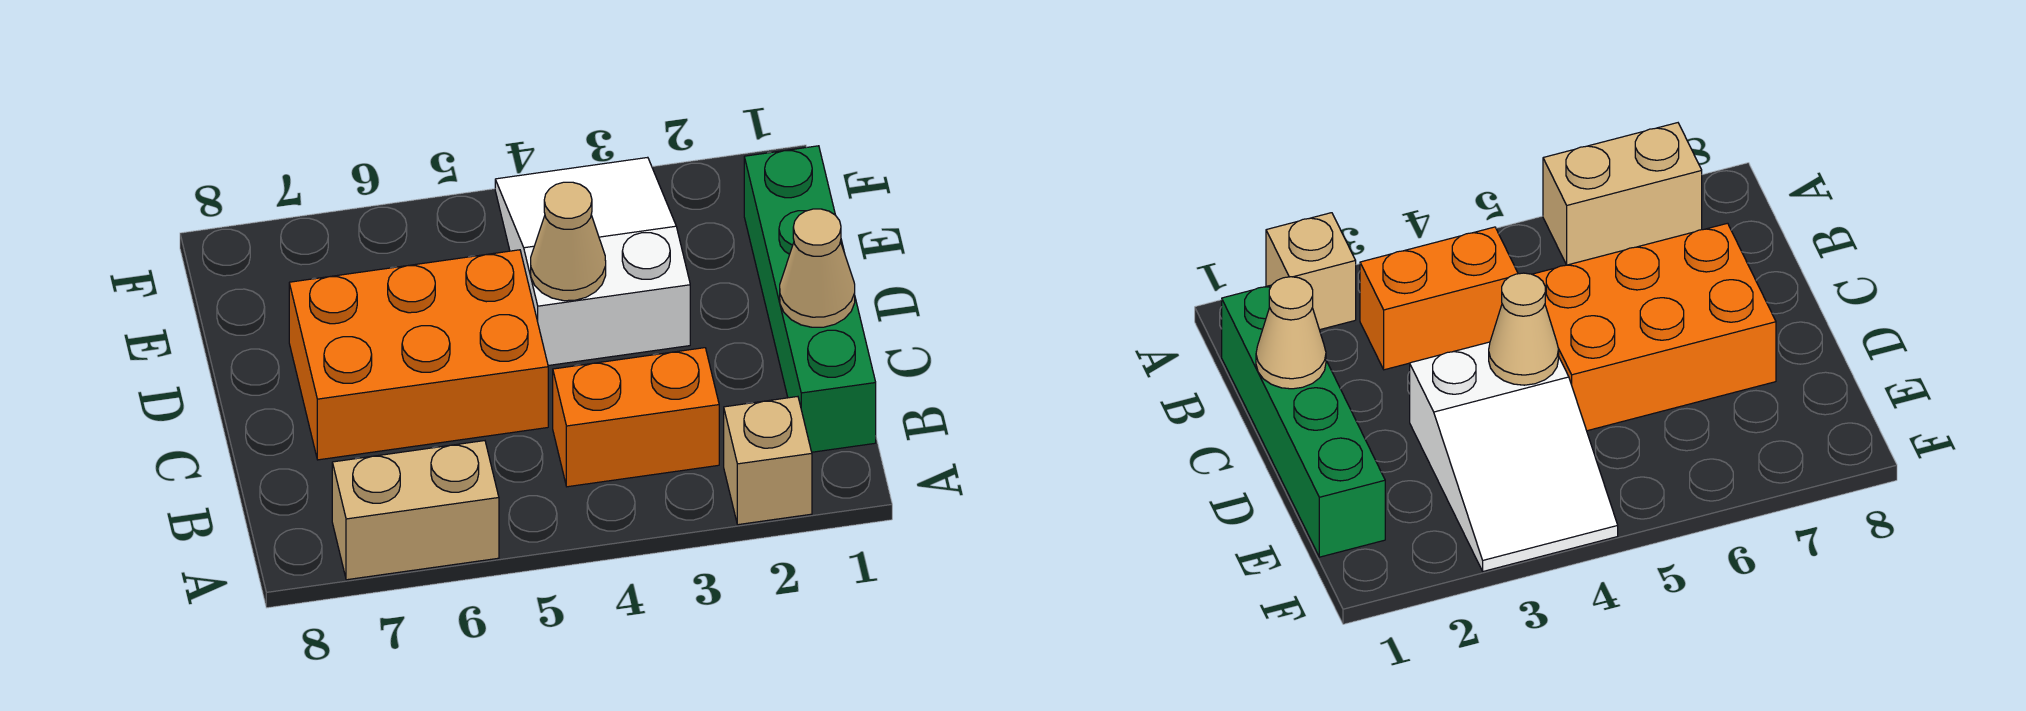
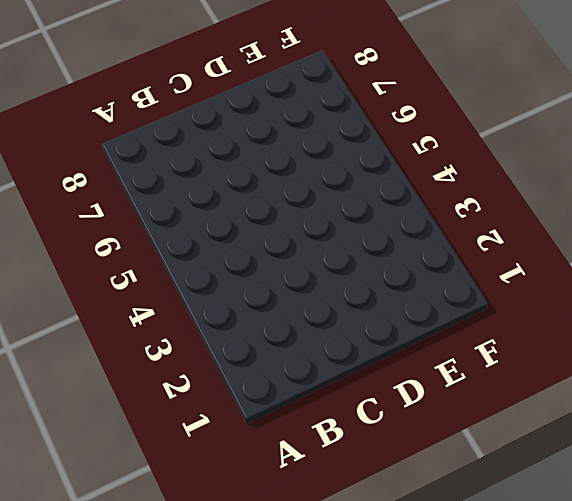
none -> tan brick A2 level 1
none -> tan brick A6:A7 level 1

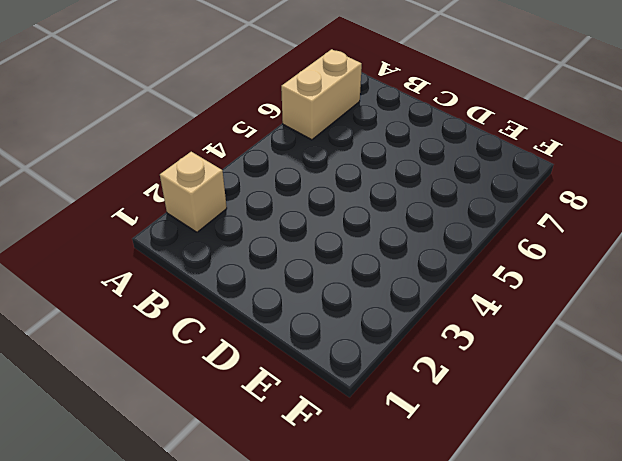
none -> green brick B1:E1 level 1
none -> orange brick B3:B4 level 1

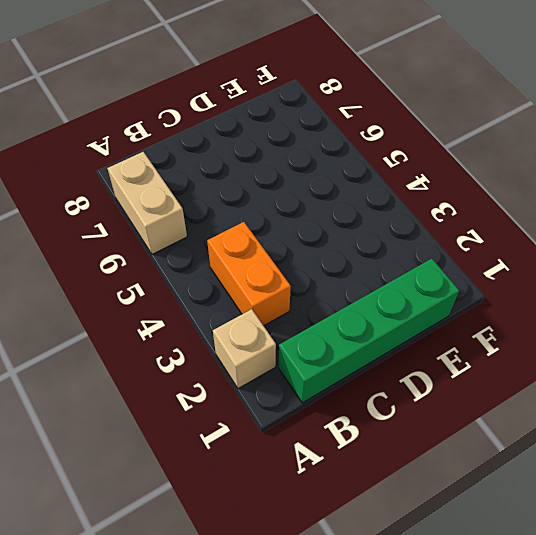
none -> orange brick C5:D7 level 1
none -> white slope D3:F4 level 1 top D

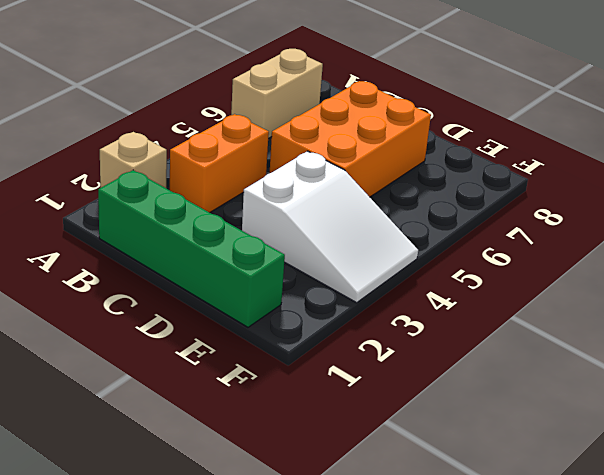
none -> tan cone C1 level 2
none -> tan cone D4 level 2

